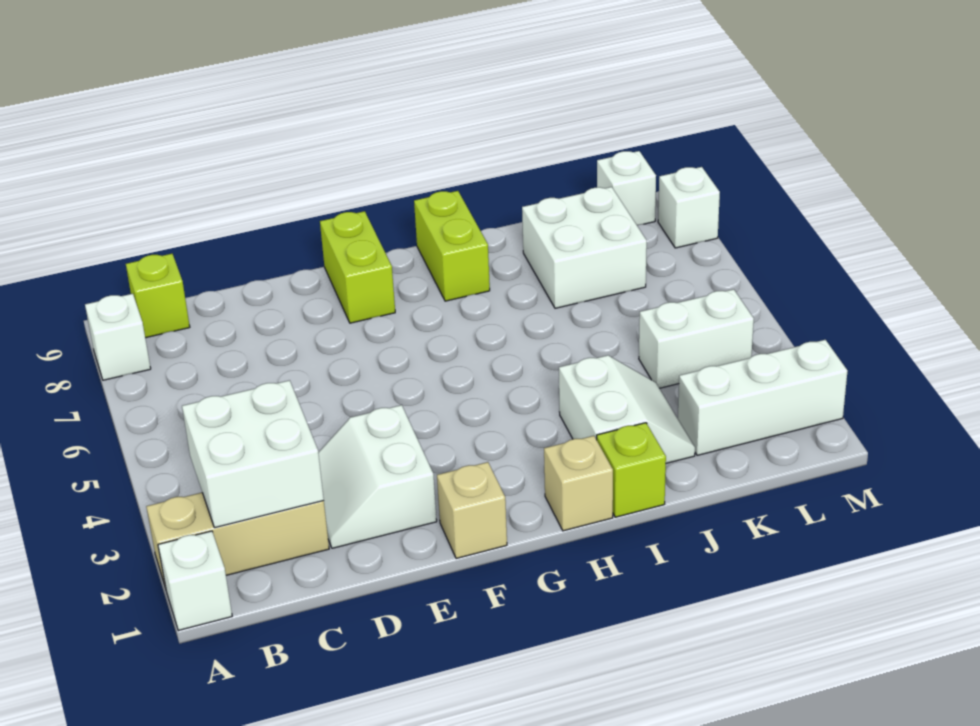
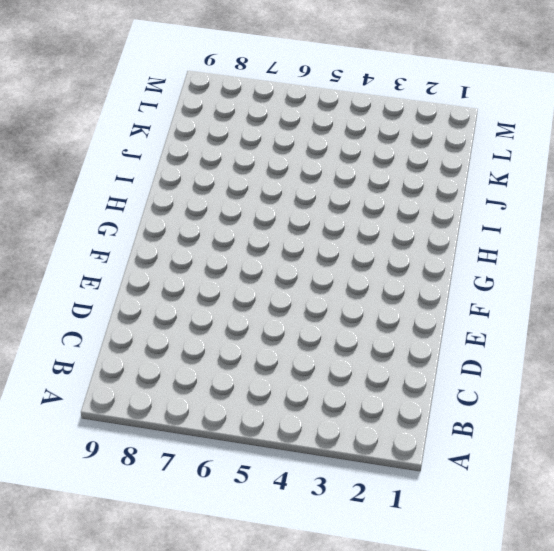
none -> white brick A1 level 1
none -> tan brick A2:C2 level 1
none -> white brick A8 level 1

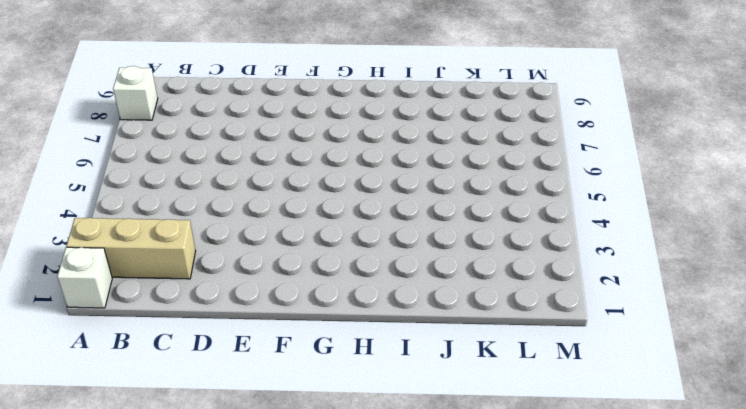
none -> lime brick B9 level 1
none -> white slope D2:E3 level 1 top E
none -> tan brick F1 level 1

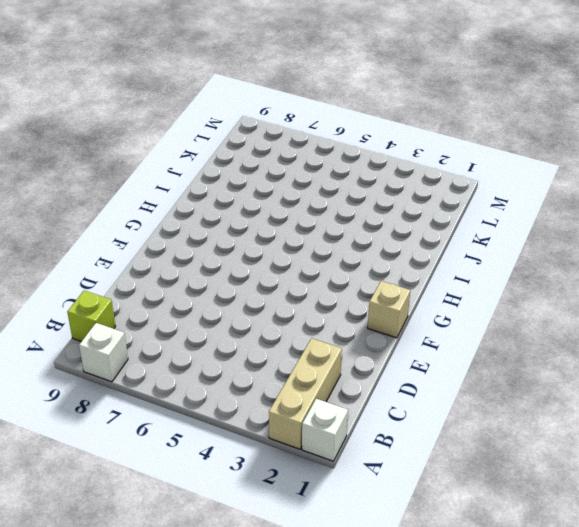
none -> white slope D2:E3 level 1 top E
none -> lime brick F8:F9 level 1
none -> tan brick H1 level 1

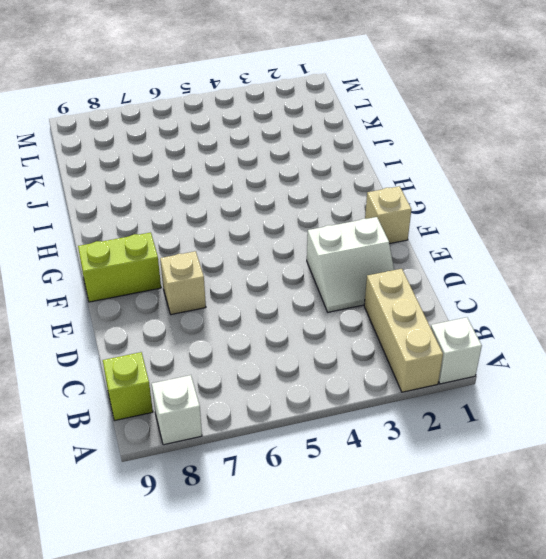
tan brick E7 level 1 -> tan brick H1 level 1
none -> lime brick H8:H9 level 1
none -> lime brick I1 level 1
none -> white slope I2:J3 level 1 top I

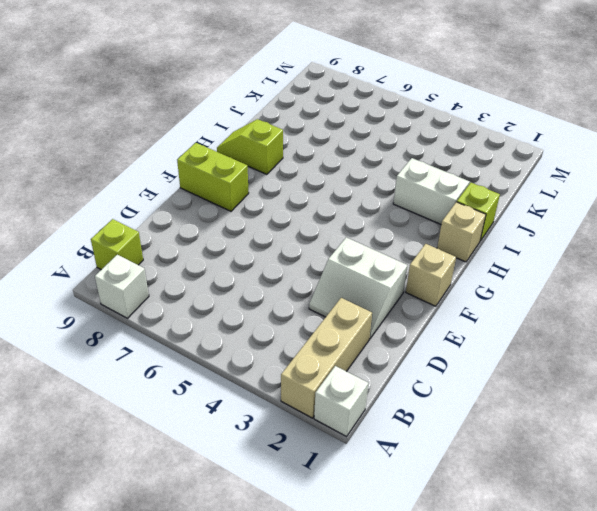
lime slope H8:H9 level 1 top 8 -> lime brick H8:H9 level 1
none -> white brick J7:K8 level 1
none -> white brick K2:M2 level 1
none -> white brick K4:L4 level 1

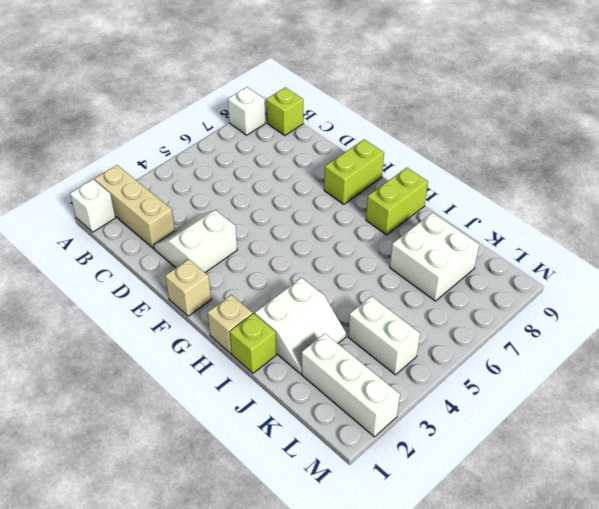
none -> white brick L9 level 1
none -> white brick M8 level 1
none -> white brick B2:C3 level 2

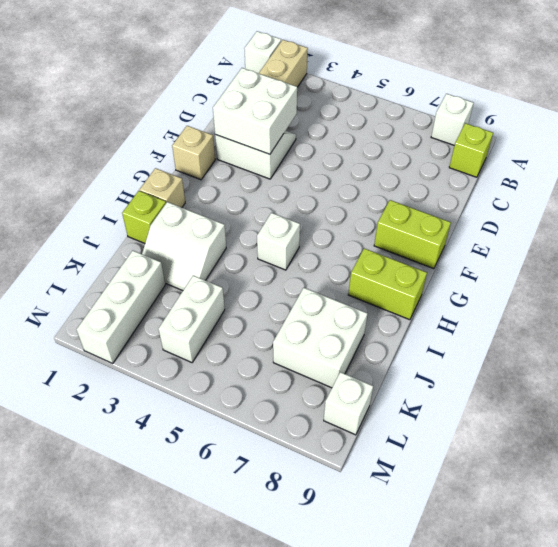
white brick D2:E3 level 2 -> white brick B2:C3 level 2
white brick H5 level 1 -> white brick M8 level 1

